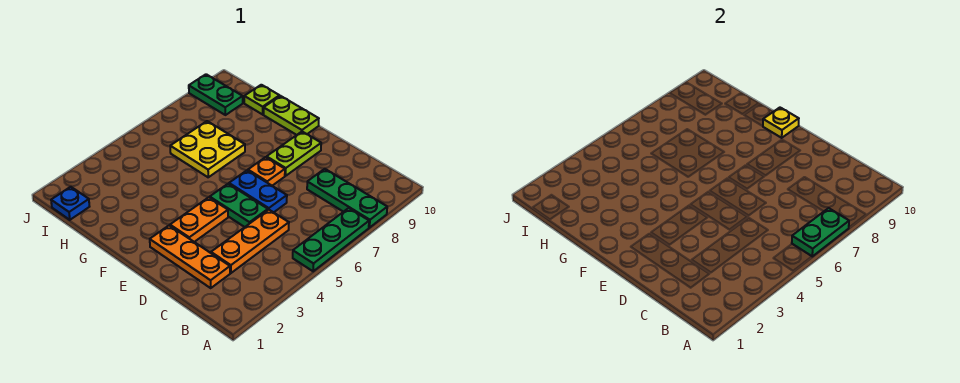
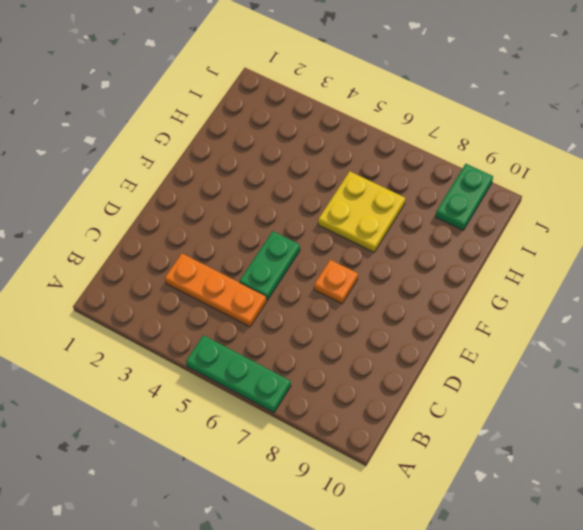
none -> green plate A8:C8 level 1
none -> orange plate C2:E2 level 1
none -> blue plate D6:E6 level 1

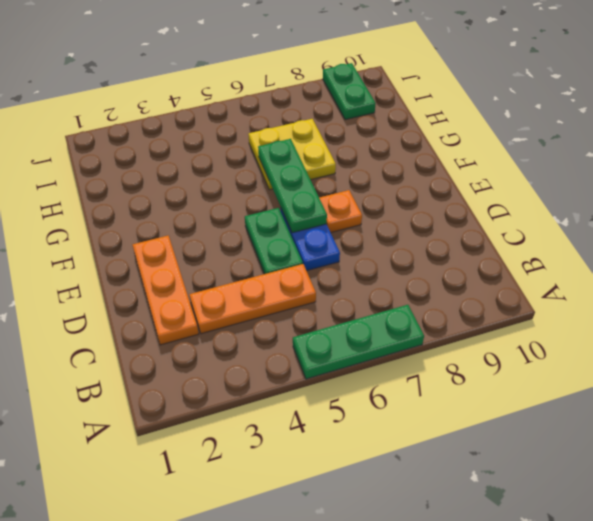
green plate E6:G6 level 2 -> green plate A8:C8 level 1
none -> orange plate E3:E4 level 1
none -> lime plate E8:E9 level 1
none -> lime plate F10:G10 level 1

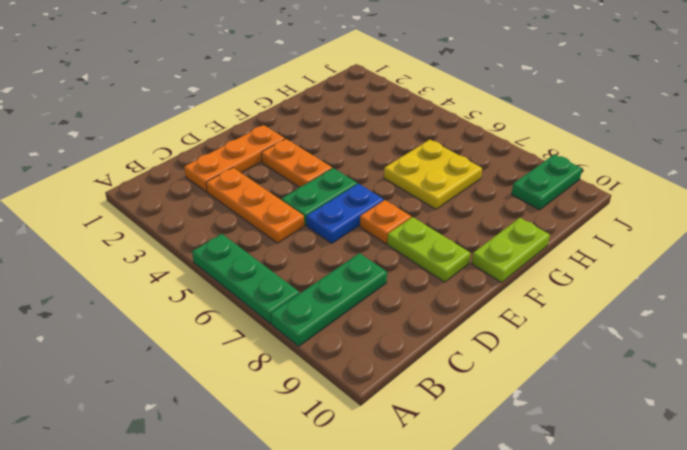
none -> lime plate H10 level 1
none -> blue plate I1 level 1
none -> green plate A6:A7 level 2

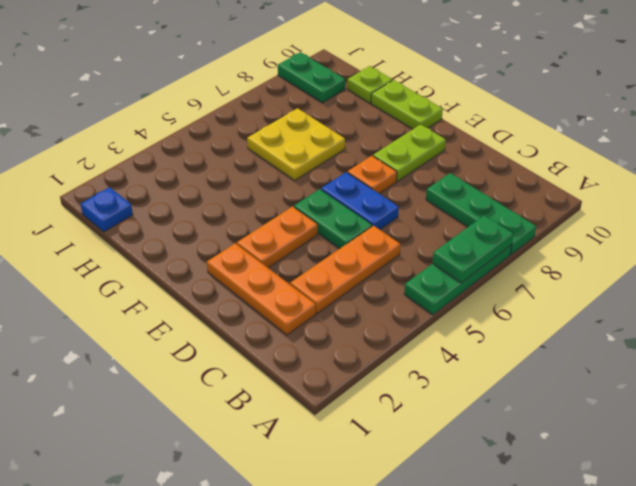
none -> yellow plate F10 level 2

